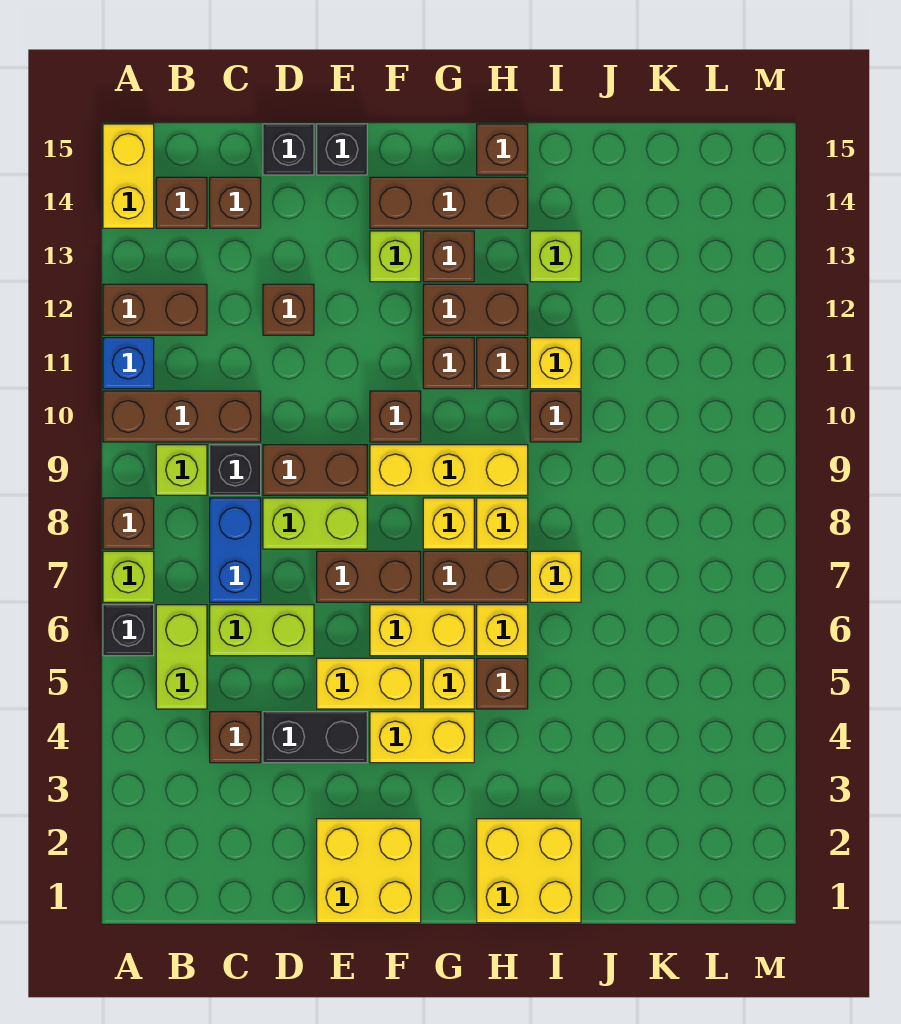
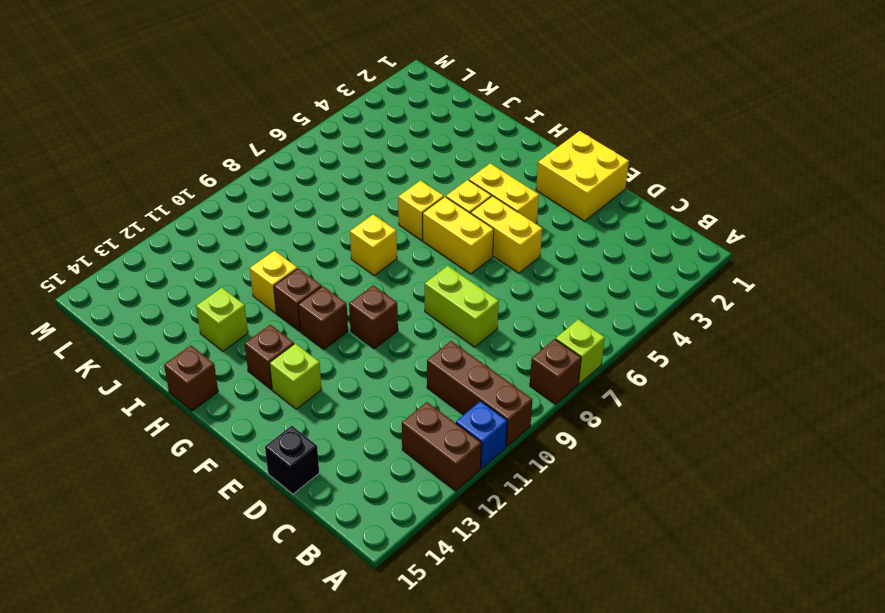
none -> black brick A6 level 1
none -> yellow brick A14:A15 level 1
none -> lime brick B5:B6 level 1
none -> lime brick B9 level 1

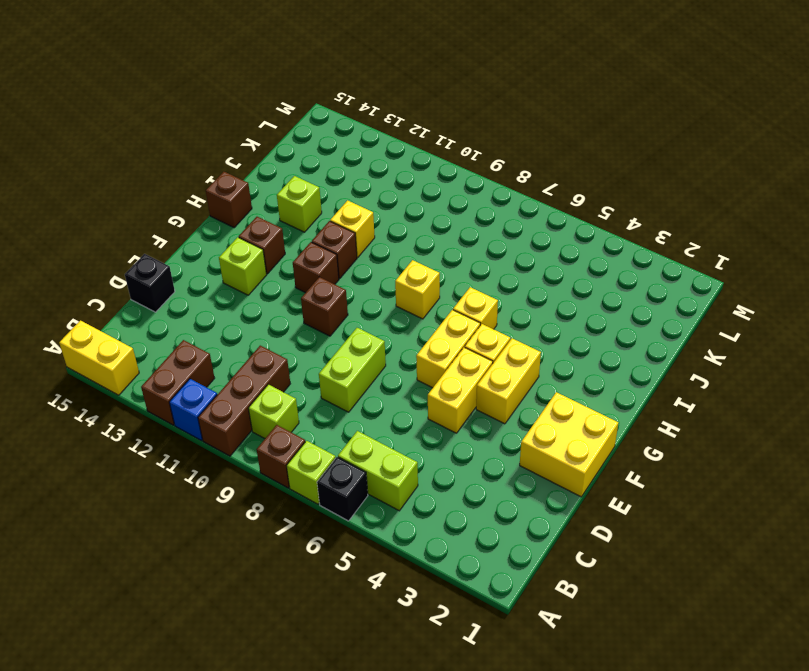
none -> brown brick B14 level 1
none -> brown brick C4 level 1
none -> lime brick C6:D6 level 1
none -> blue brick C7:C8 level 1

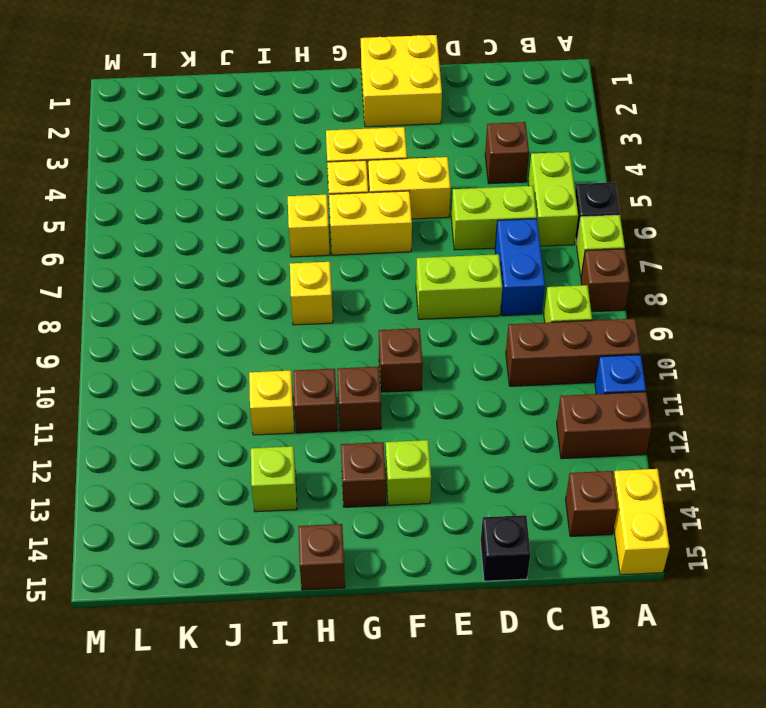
none -> black brick C9 level 1
none -> brown brick C14 level 1
none -> black brick D4:E4 level 1
none -> brown brick D9:E9 level 1

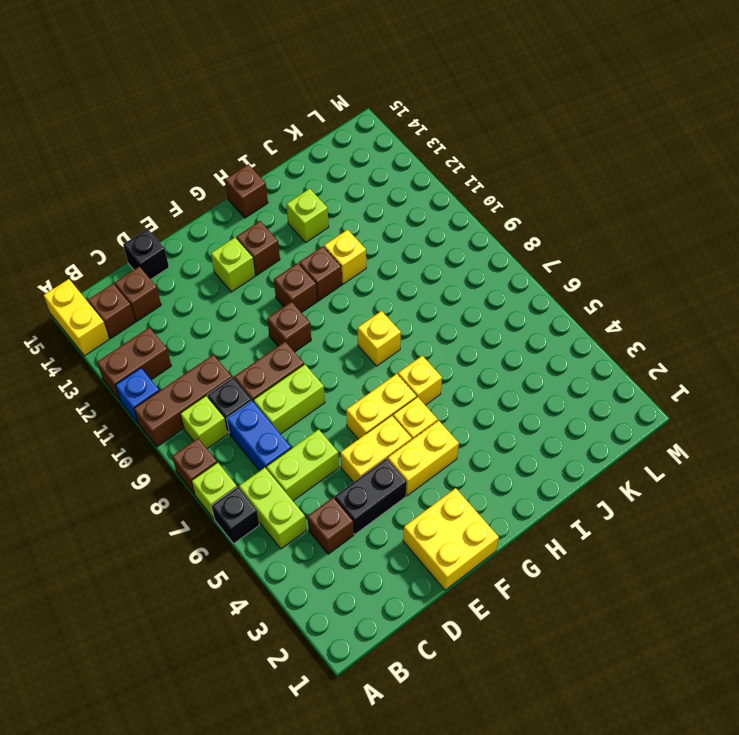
none -> brown brick D12 level 1
none -> brown brick E7:F7 level 1
none -> black brick E15 level 1
none -> yellow brick F9:H9 level 1

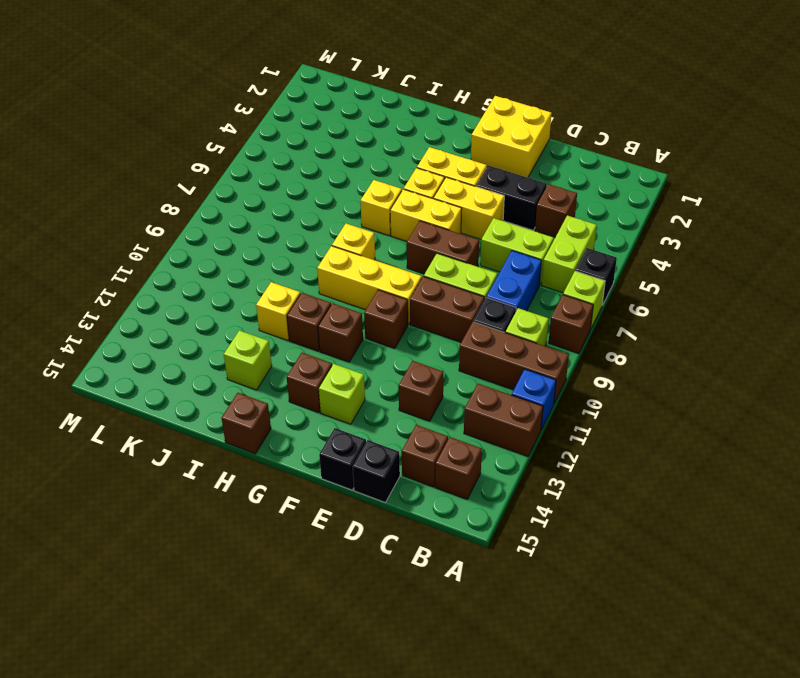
none -> yellow brick A14:A15 level 1
none -> brown brick F14:H14 level 1
none -> brown brick G7:H7 level 1
none -> yellow brick G8 level 1

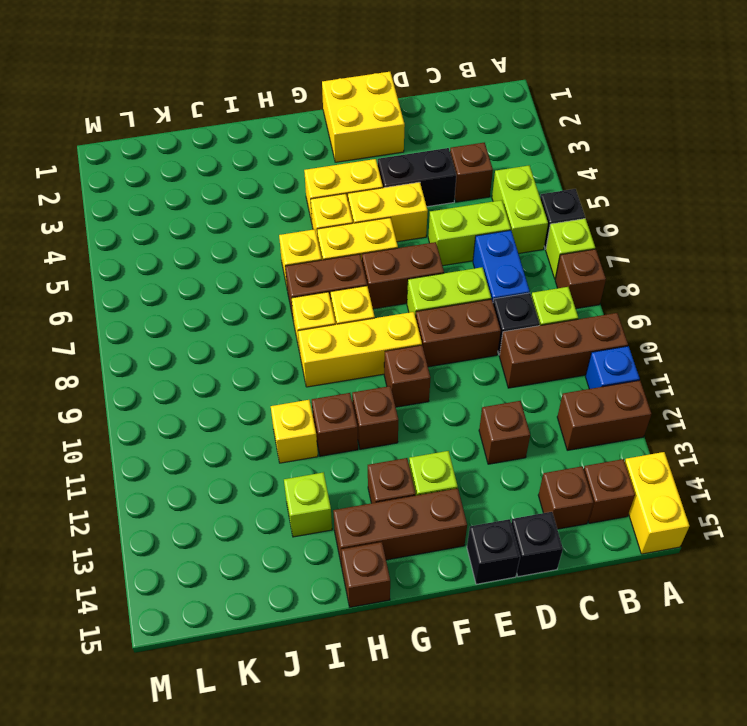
none -> brown brick G12:H12 level 1
none -> yellow brick H1:I2 level 1
none -> brown brick H5 level 1
none -> yellow brick I7 level 1

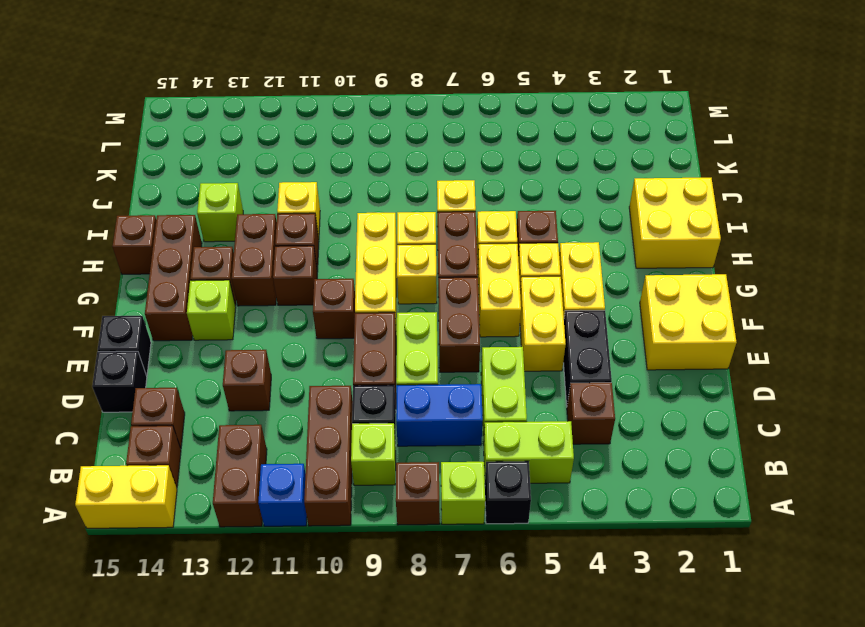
none -> brown brick I10 level 1

